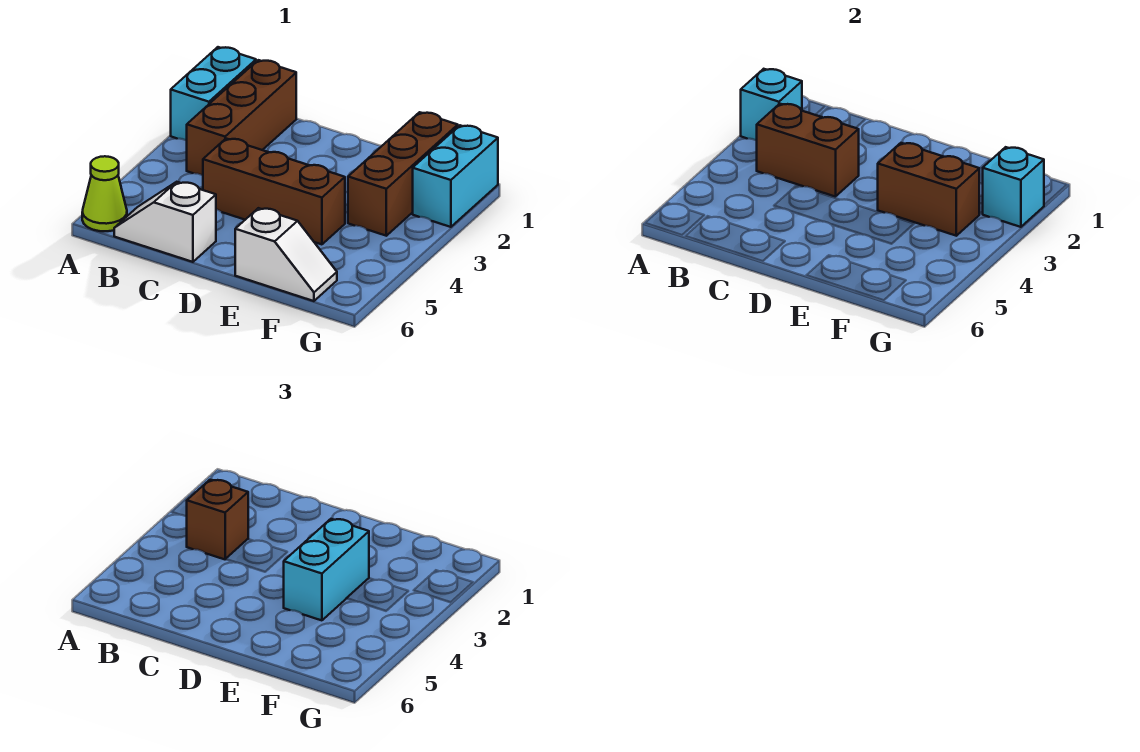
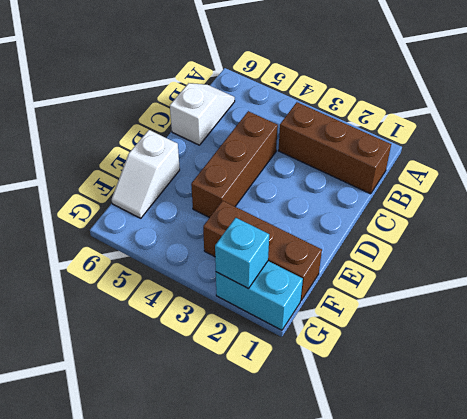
none -> cyan brick A1:A2 level 1
none -> lime cone A6 level 1
none -> cyan brick A2 level 2

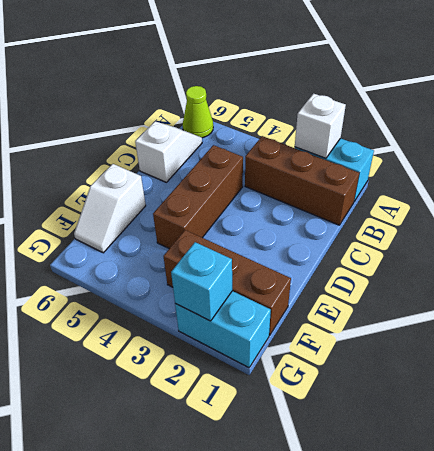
white brick A2 level 2 -> cyan brick A2 level 2
none -> brown brick B3:C3 level 2
none -> brown brick E3:F3 level 2
none -> brown brick B3 level 3

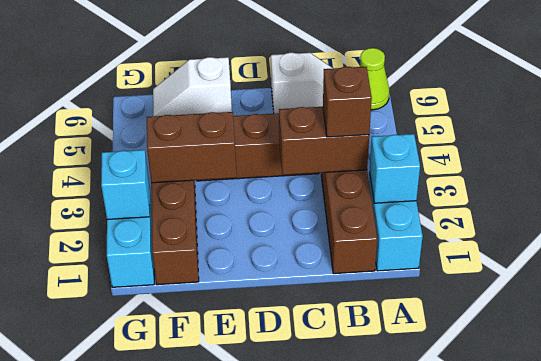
none -> cyan brick E3:E4 level 3

